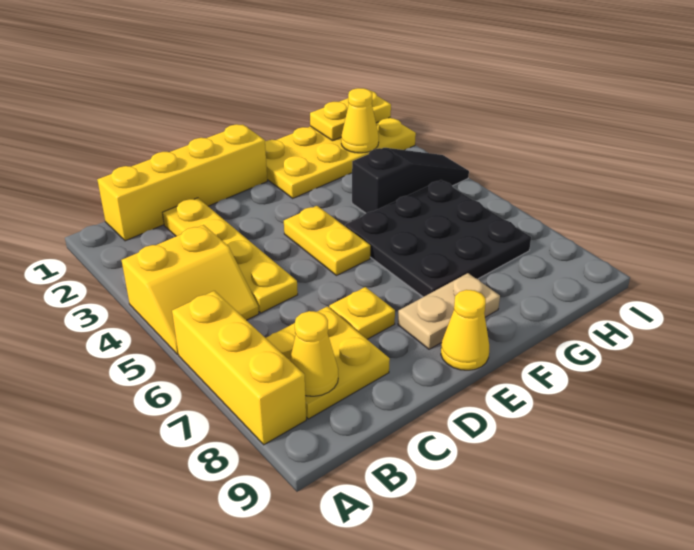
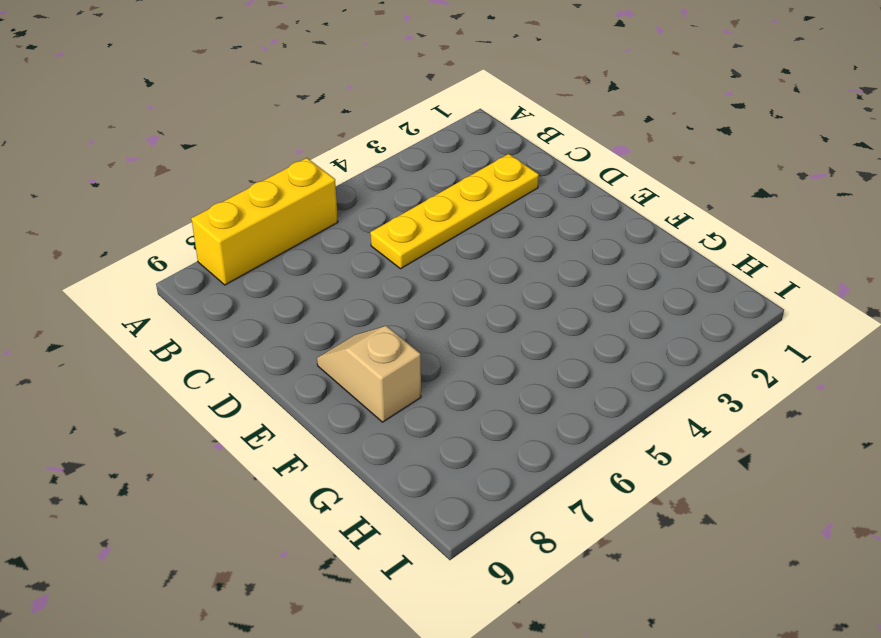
tan slope E8:F8 level 1 top F -> tan plate E8:F8 level 1
none -> yellow slope A4:B5 level 1 top 4
none -> yellow brick B1:E1 level 1
none -> yellow plate B7:C8 level 1

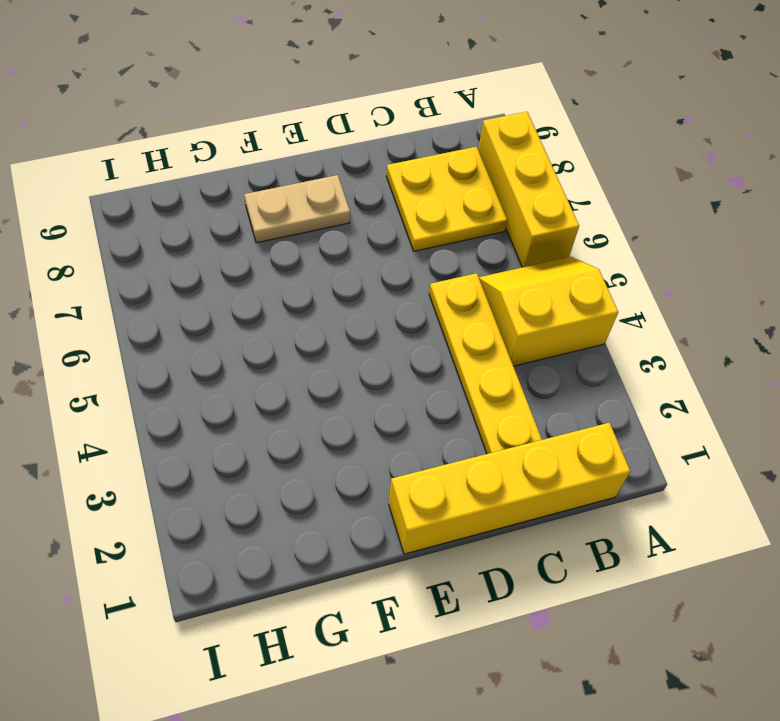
none -> yellow plate D7 level 1
none -> yellow plate E4:E5 level 1
none -> yellow cone E9 level 1

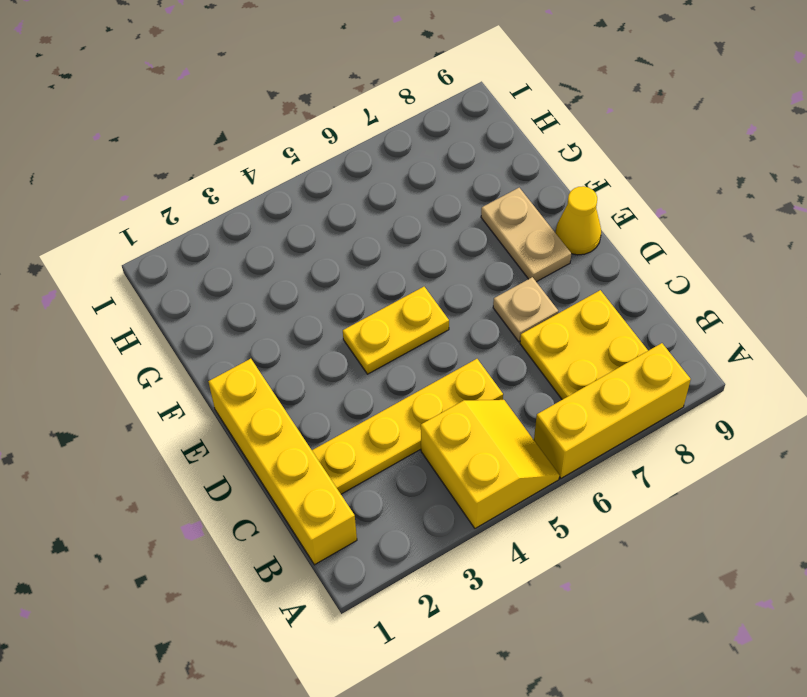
tan plate D7 level 1 -> yellow plate D7 level 1
none -> yellow plate F1:I2 level 1
none -> black plate F5:H7 level 1
none -> black slope G4:I4 level 1 top G

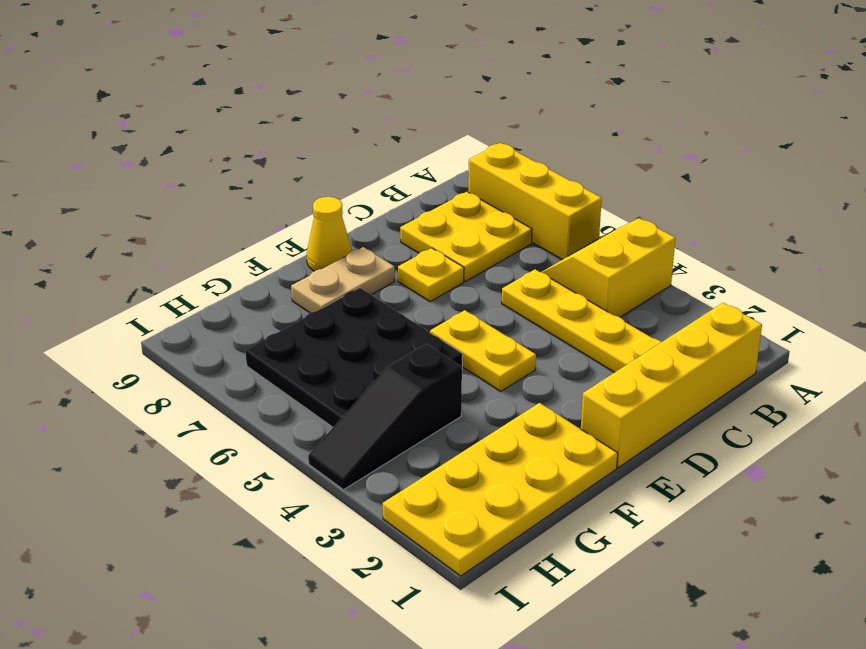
none -> yellow cone B8 level 2
none -> yellow plate H1:I1 level 2
none -> yellow cone H2 level 2

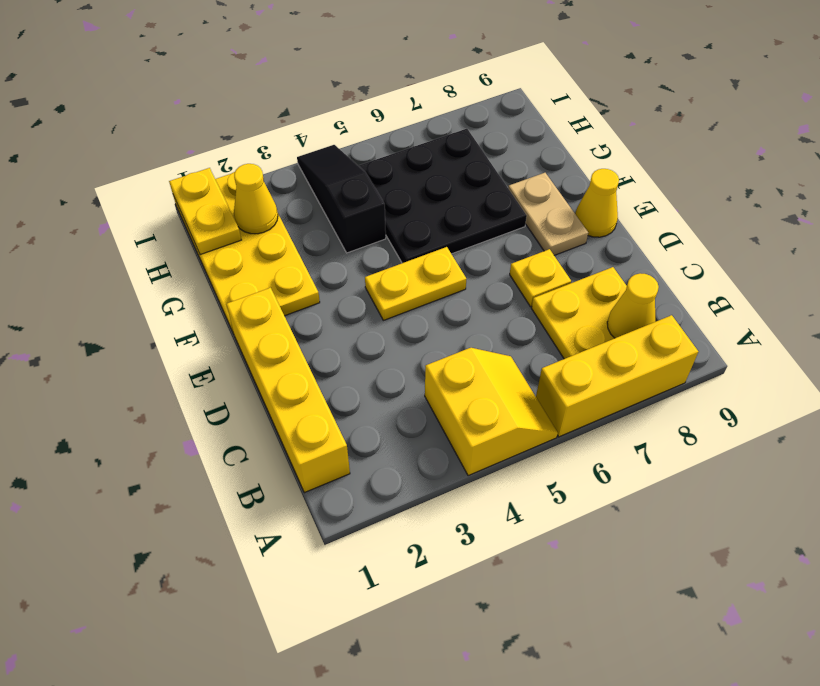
none -> yellow plate C2:C5 level 1

